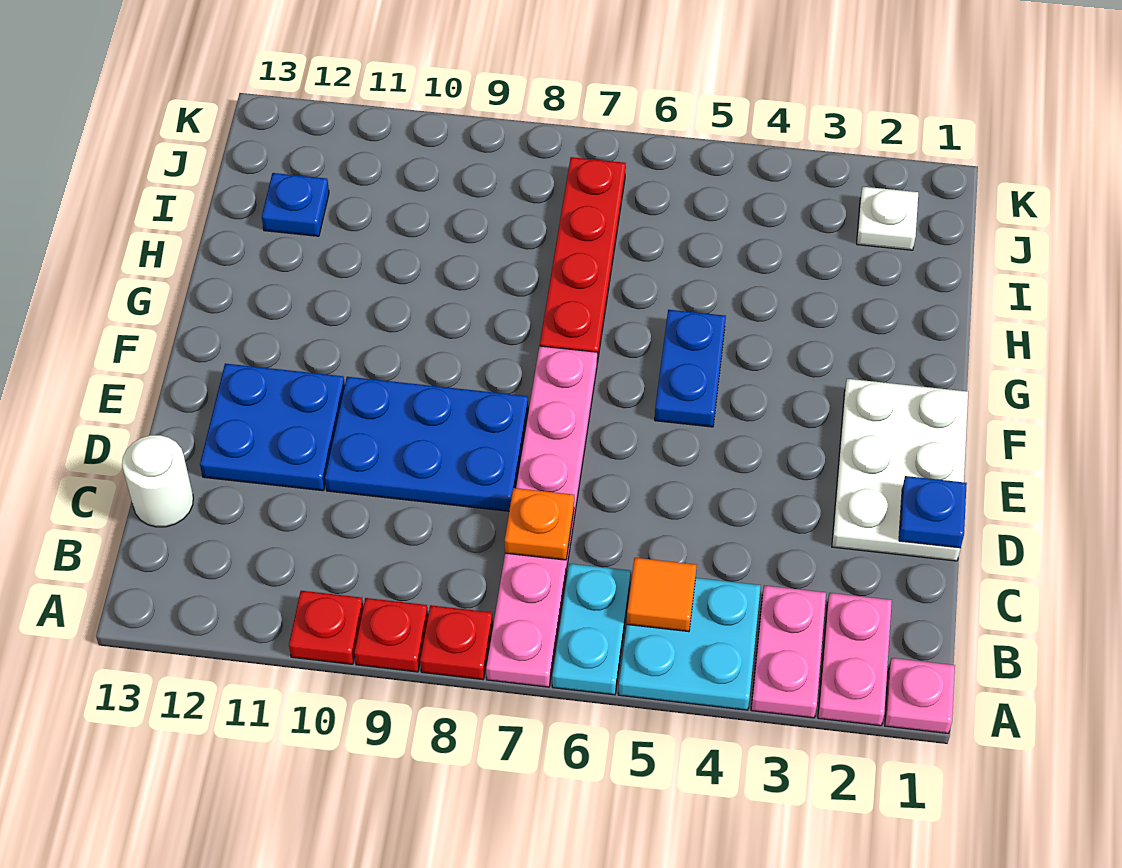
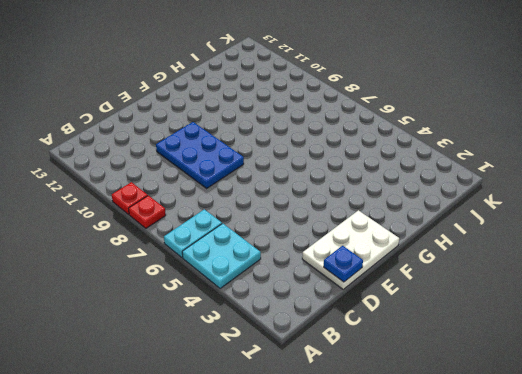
none -> pink plate A1 level 1
none -> pink plate A2:B2 level 1
none -> pink plate A3:B3 level 1

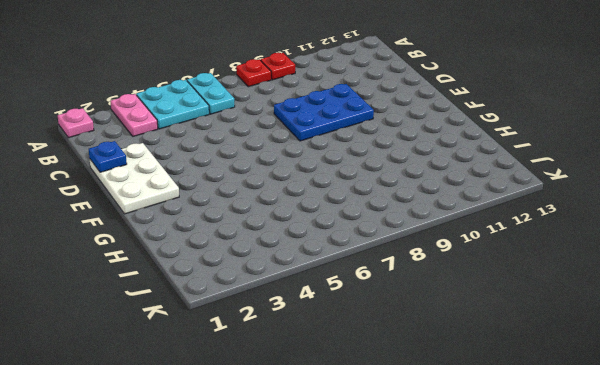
none -> pink plate A2:B2 level 1
none -> pink plate A7:F7 level 1
none -> red plate A10 level 1

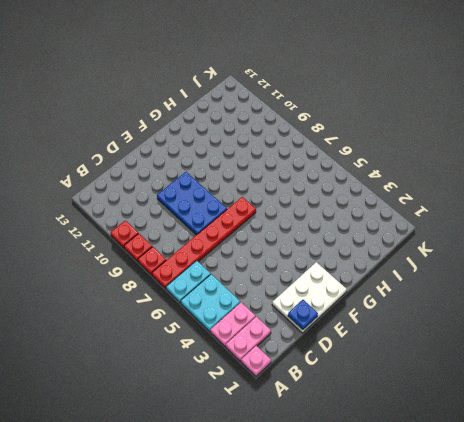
red plate A7:F7 level 1 -> pink plate A7:F7 level 1
none -> white round brick C13 level 1
none -> blue plate D11:E12 level 1
none -> blue plate F5:G5 level 1

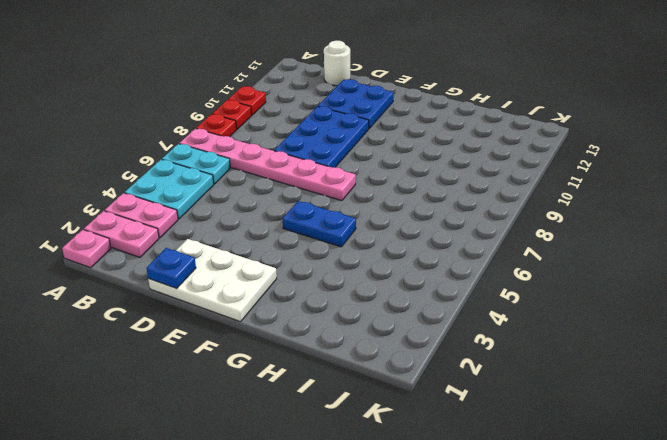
none -> red plate G7:J7 level 1
none -> blue plate I12 level 1
none -> white plate J2 level 1

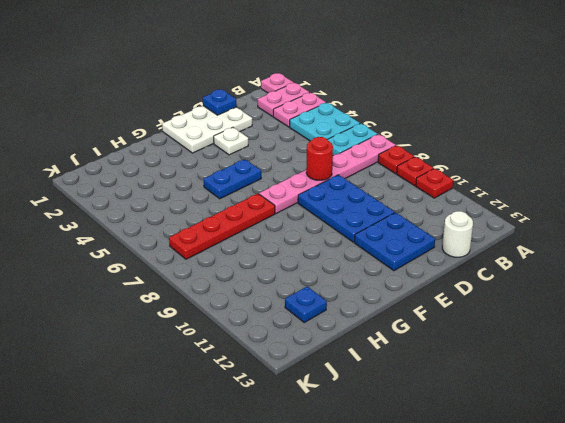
red round brick D7 level 2 -> none
white plate E3 level 1 -> white plate J2 level 1
none -> orange tile B5 level 2
none -> orange plate C7 level 2

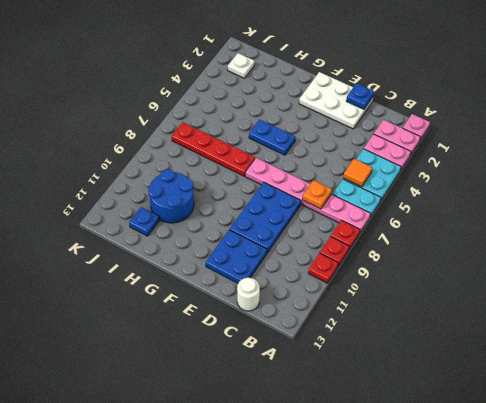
blue round brick H10:I11 level 1 -> none

